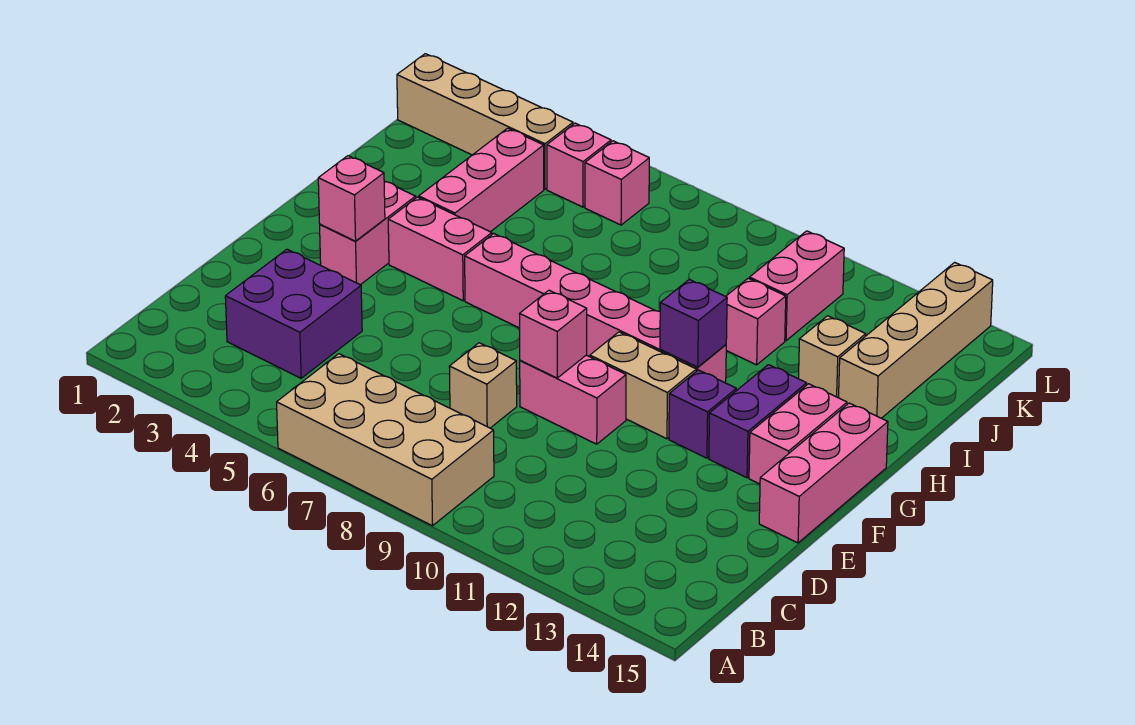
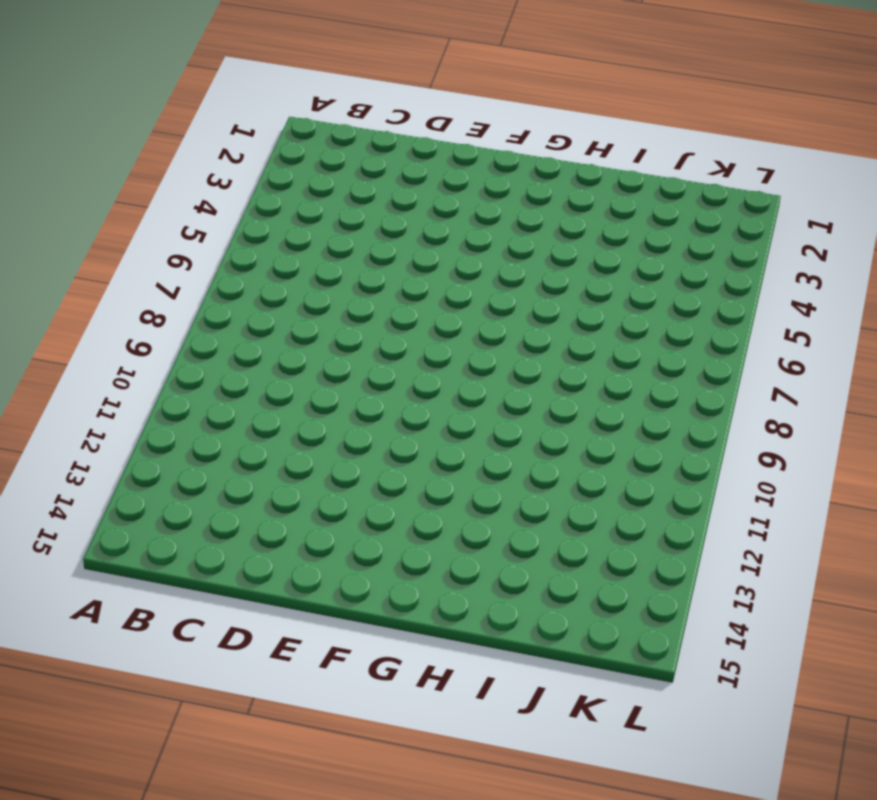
none -> tan brick A6:B9 level 1
none -> purple brick C3:D4 level 1
none -> tan brick D8 level 1

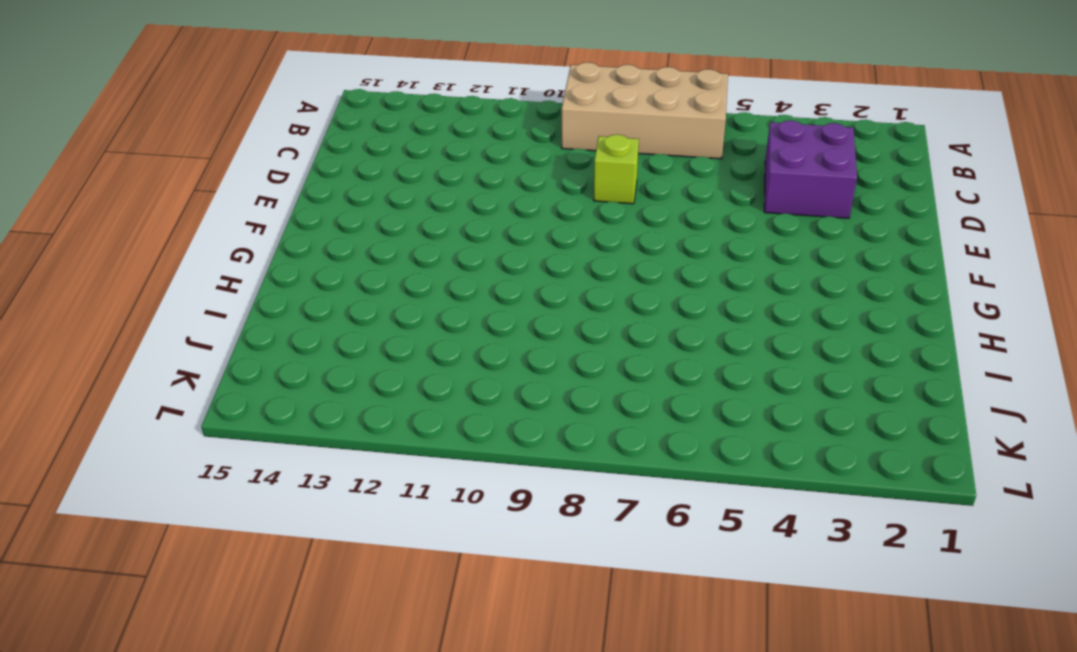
lime brick D8 level 1 -> tan brick D8 level 1
none -> pink brick E9:E10 level 1
none -> pink brick E15:G15 level 1
none -> pink brick F3:G3 level 1

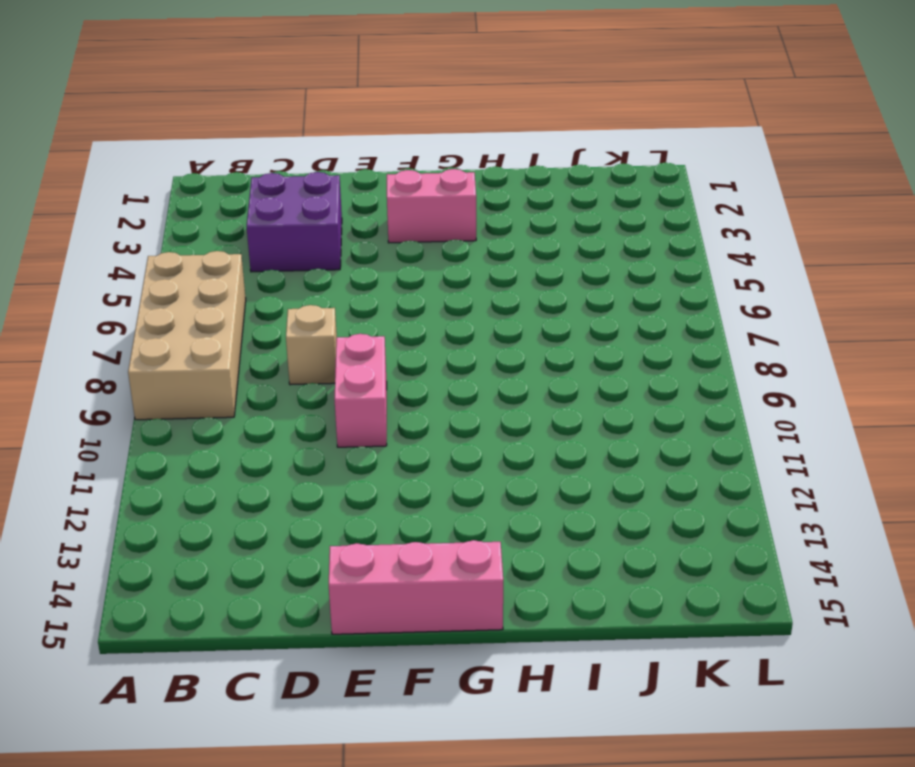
none -> tan brick F10:F11 level 1
none -> purple brick F12 level 1
none -> purple brick F13:G13 level 1

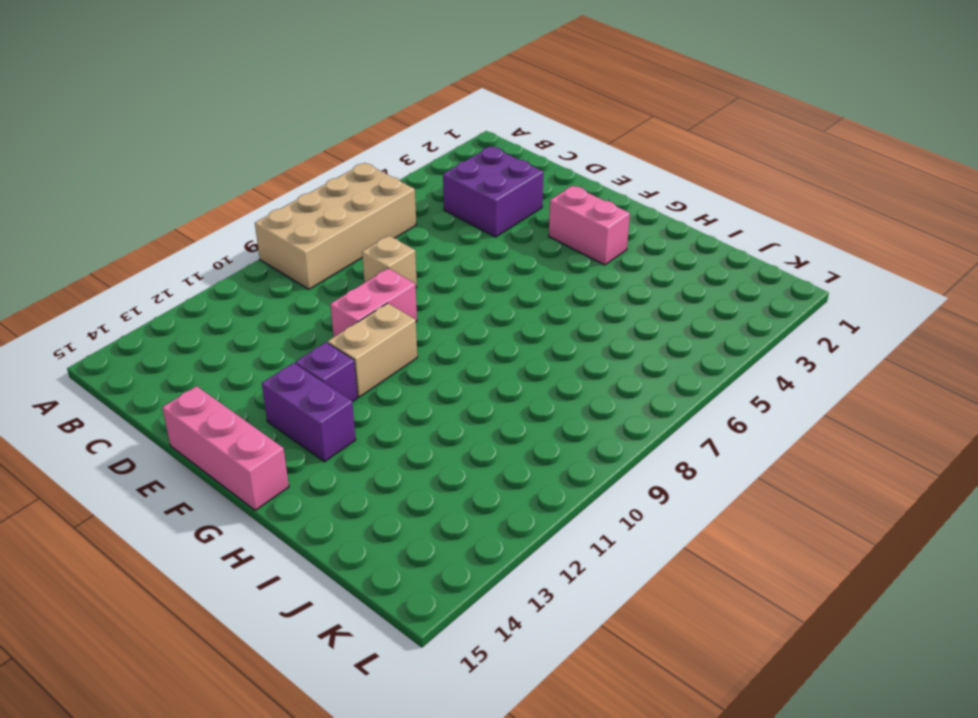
none -> pink brick F14:G14 level 1
none -> pink brick G4:G5 level 1
none -> pink brick G6:G11 level 1

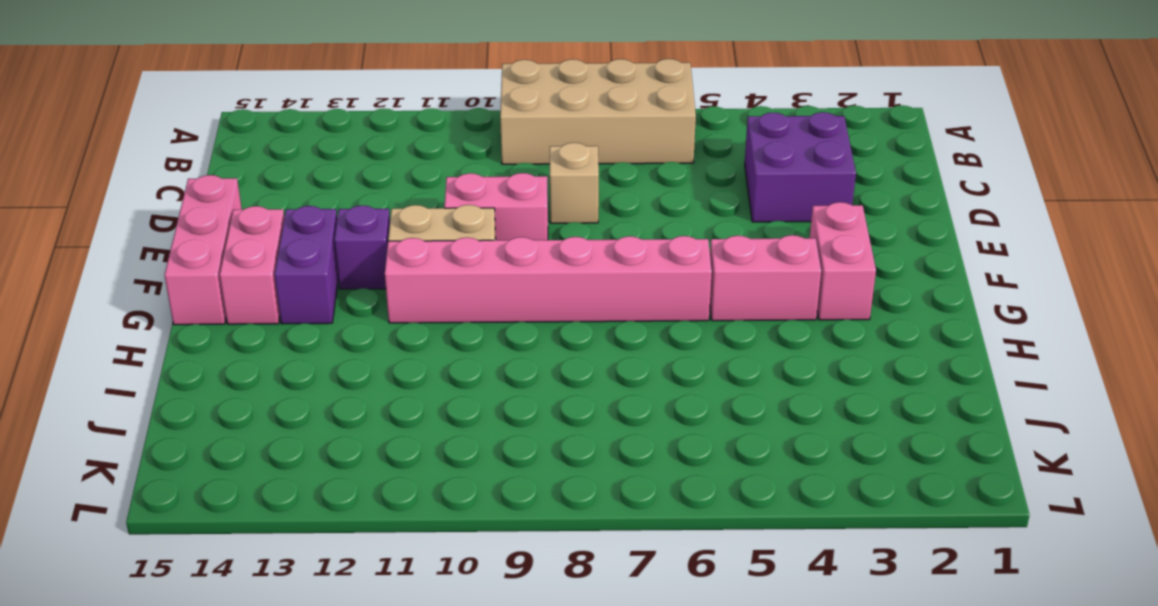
none -> pink brick H4:J4 level 1
none -> pink brick I11 level 1
none -> tan brick I13 level 1

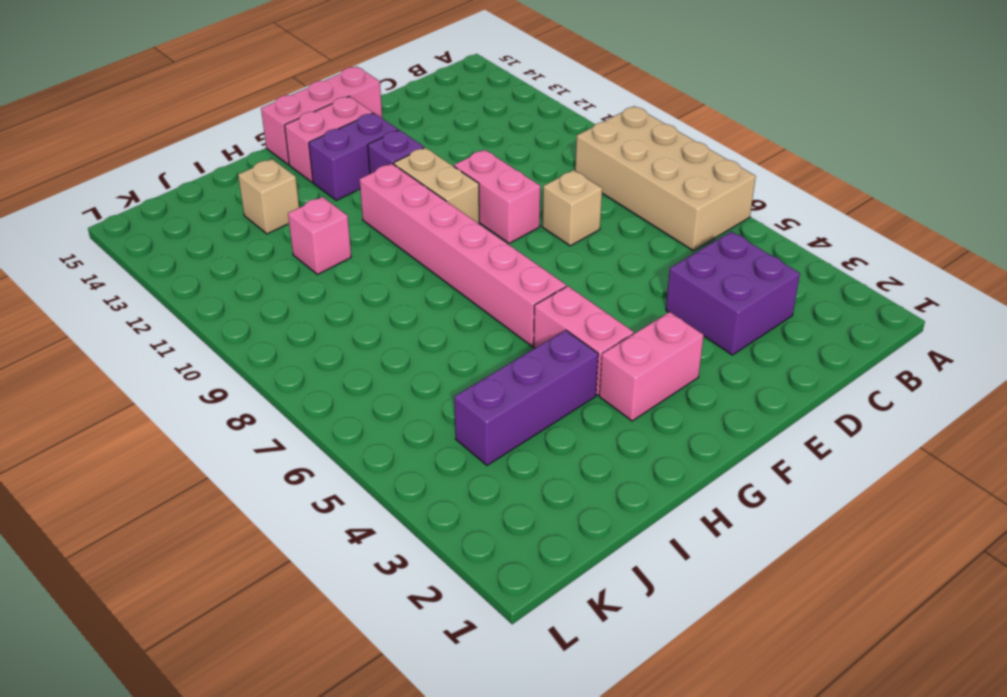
purple brick H4:J4 level 1 -> pink brick H4:J4 level 1
none -> tan brick I14:L14 level 1
none -> pink brick J11:K11 level 1
none -> tan brick K1:K4 level 1

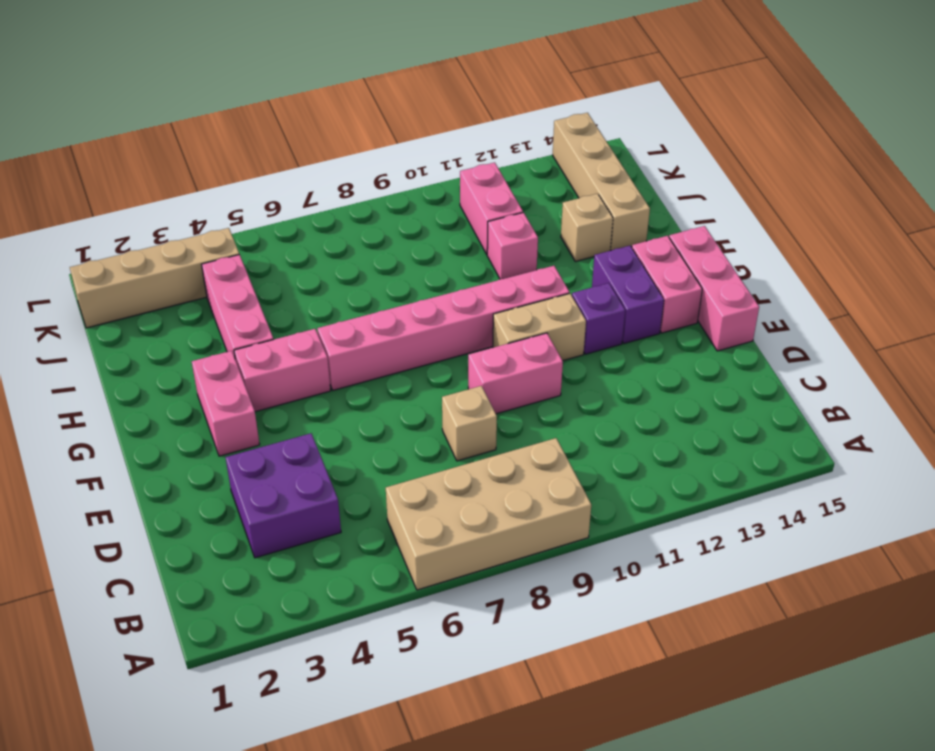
none -> pink brick K5 level 1
none -> pink brick K6 level 1
none -> pink brick E9 level 2

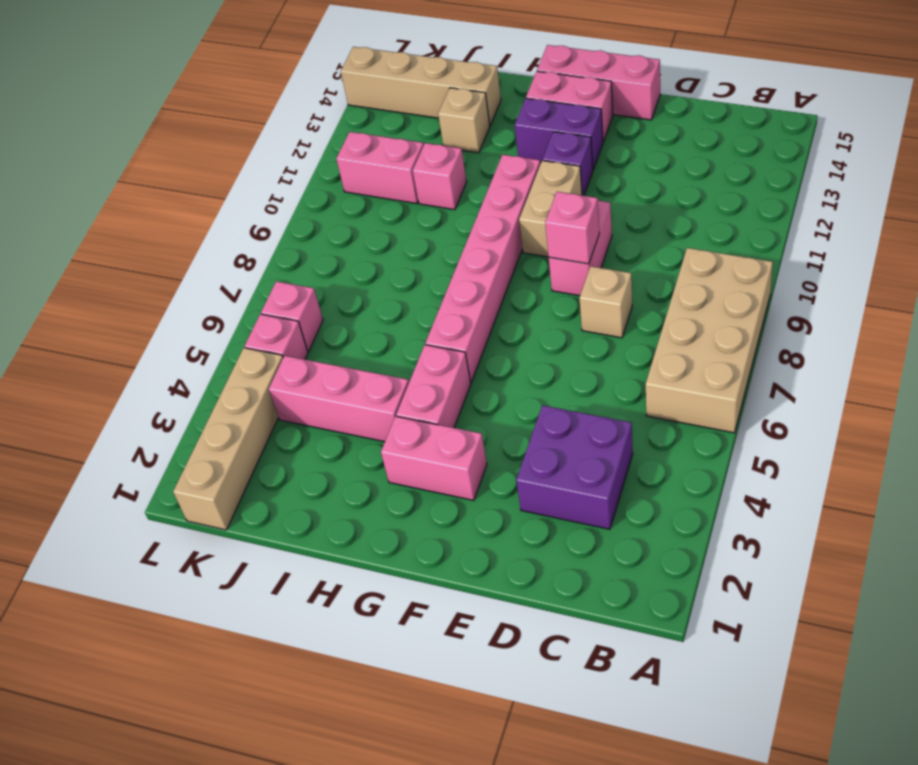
none -> pink brick F3 level 2
none -> purple brick G11 level 2

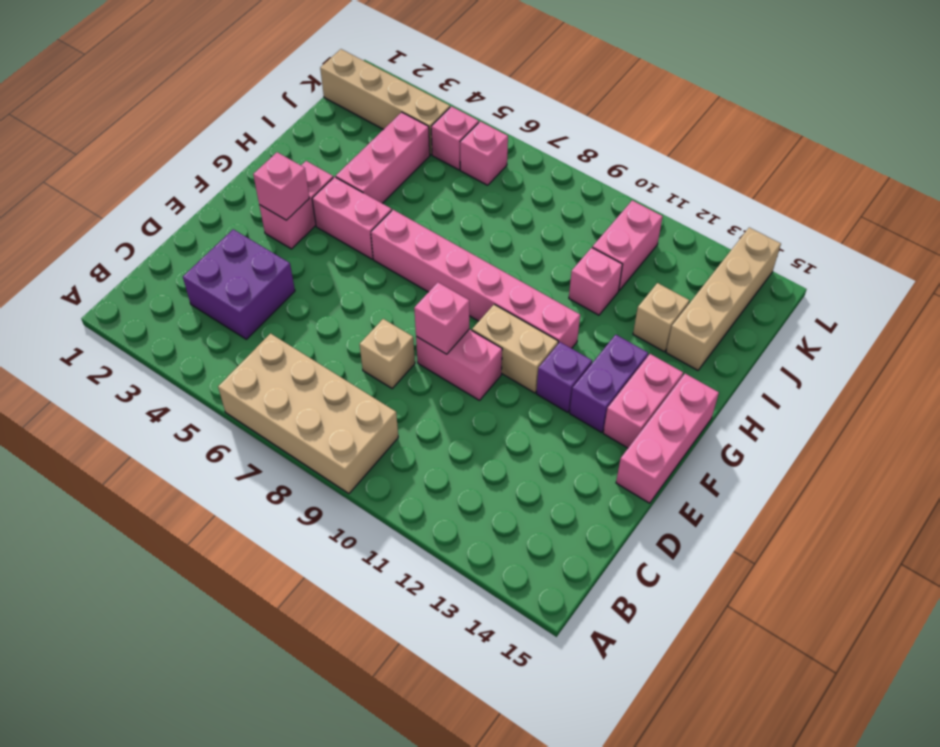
none -> purple brick G11 level 2

